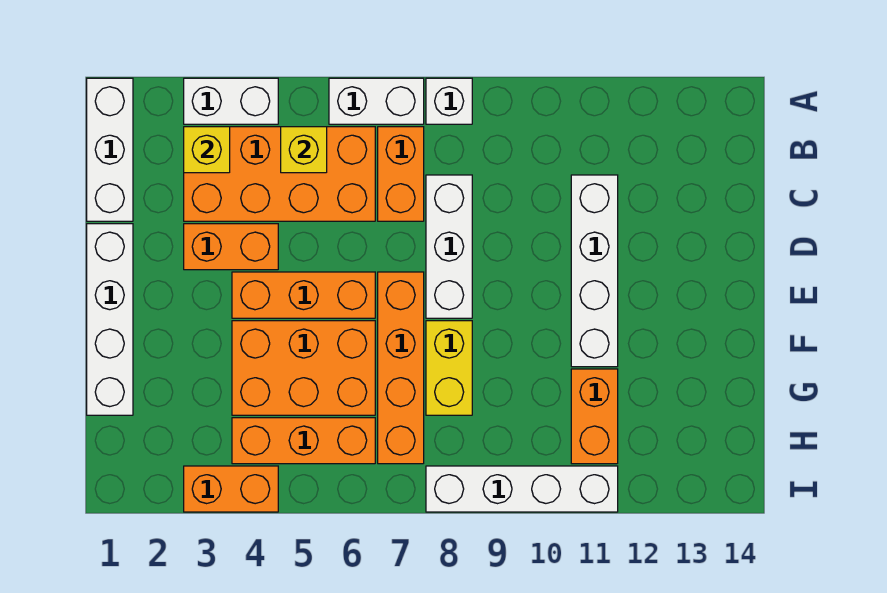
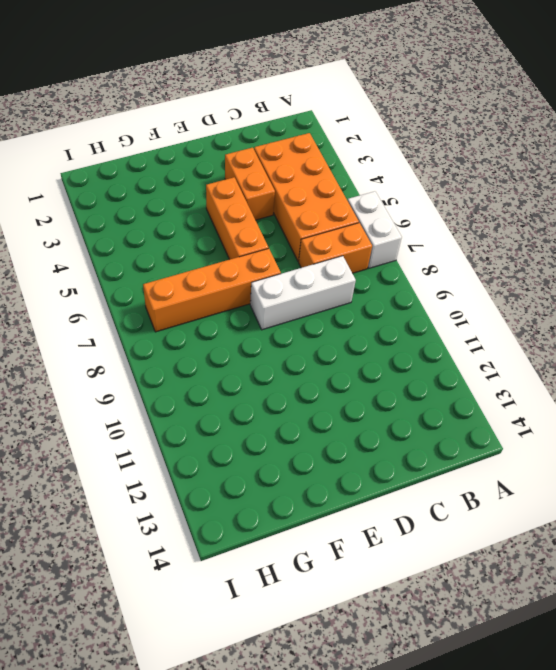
none -> white brick A1:C1 level 1
none -> white brick A3:A4 level 1
none -> white brick A8 level 1

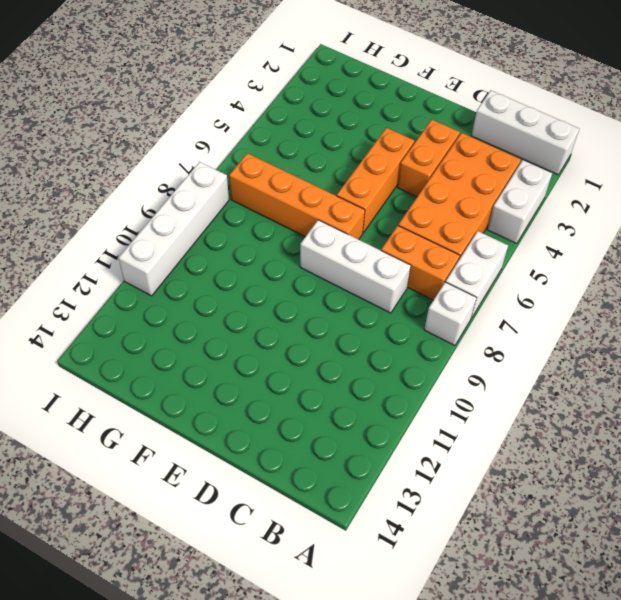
none -> white brick C11:F11 level 1
none -> white brick D1:G1 level 1
none -> orange brick F4:G6 level 1

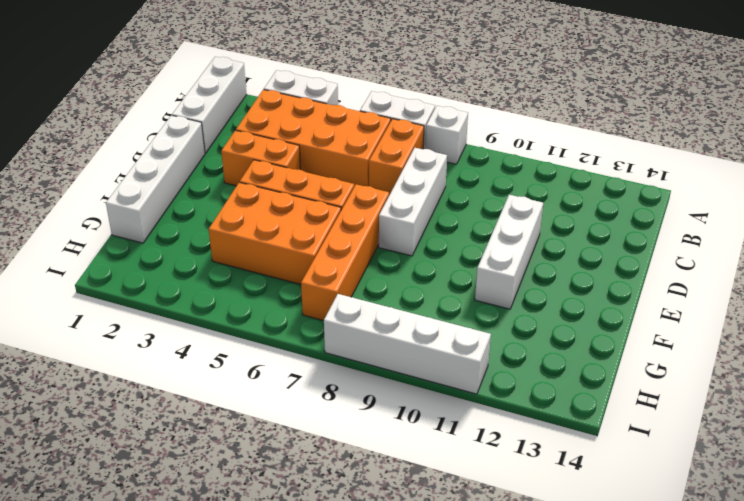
white brick D11:F11 level 1 -> white brick C11:F11 level 1
none -> yellow brick F8:G8 level 1
none -> orange brick G11:H11 level 1
none -> orange brick H4:H6 level 1

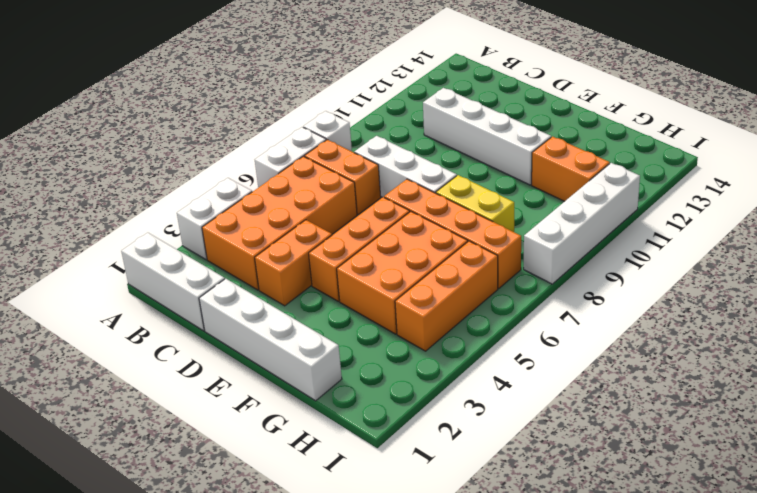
none -> orange brick I3:I4 level 1
none -> yellow brick B3 level 2
none -> yellow brick B5 level 2

